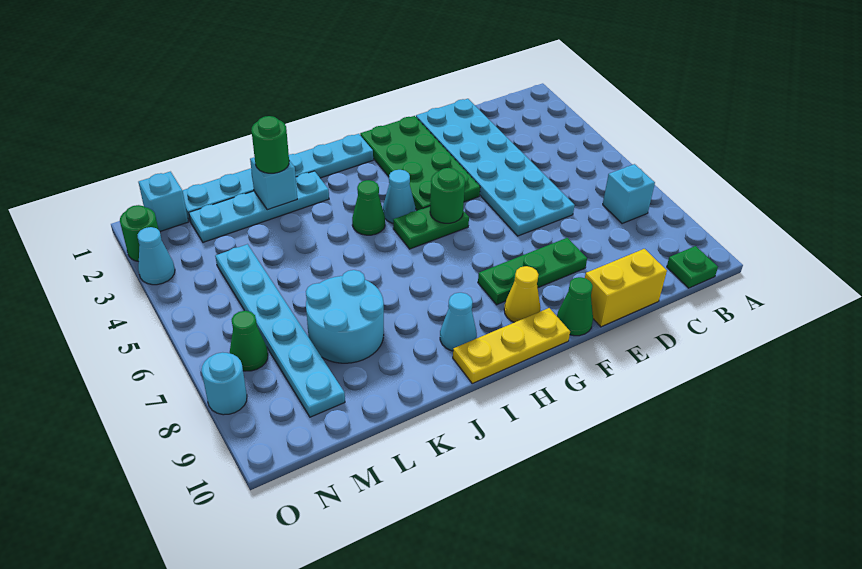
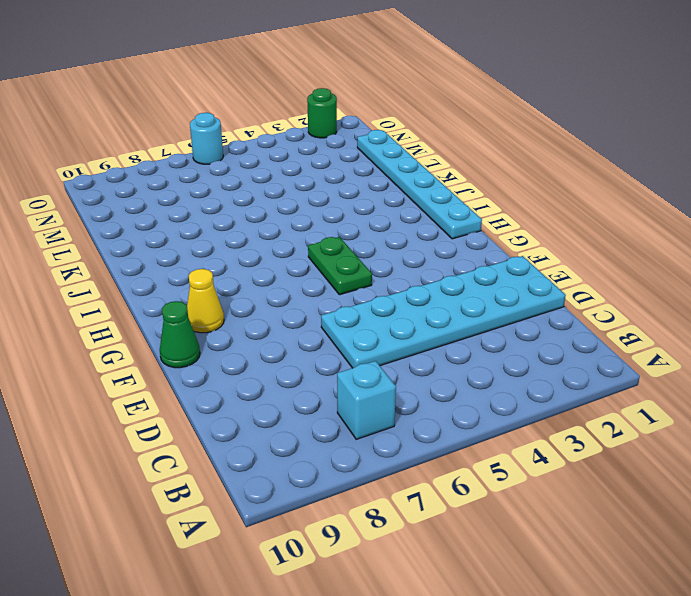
cyan round brick O6 level 1 -> cyan round brick O8 level 1
none -> green plate B10 level 1
none -> yellow brick D10:E10 level 1
none -> green plate E8:G8 level 1

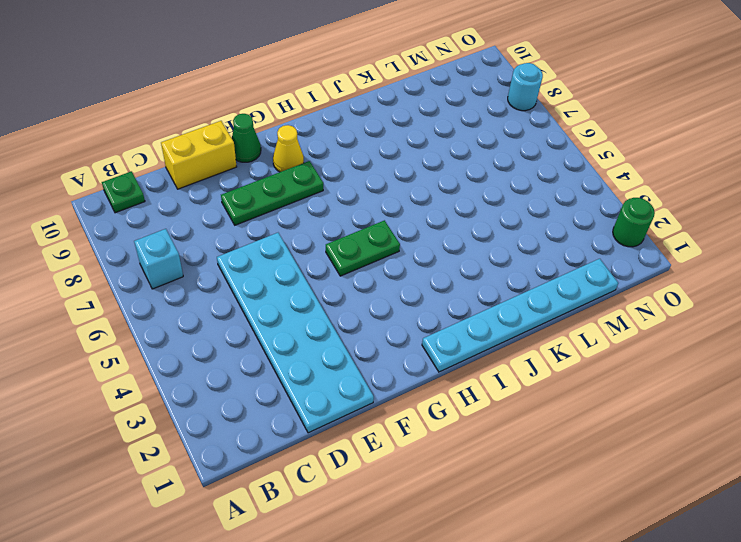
none -> green plate F1:G4 level 1
none -> yellow plate G10:I10 level 1
none -> cyan cone H4 level 1

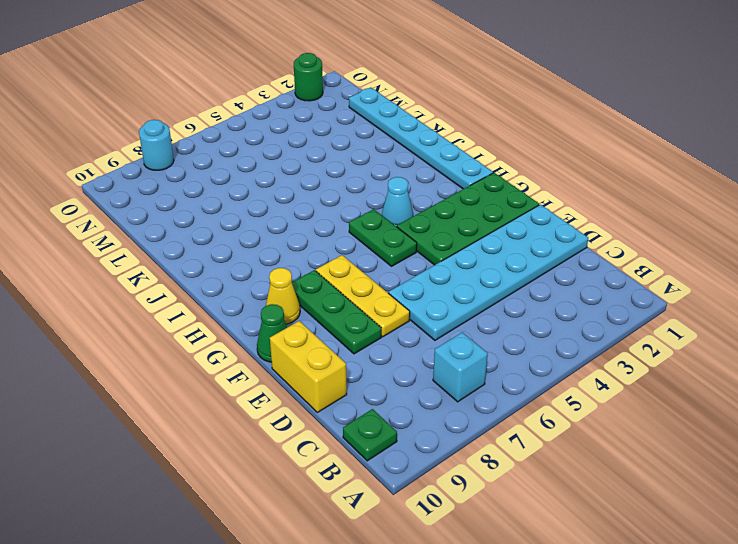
yellow plate E7:G7 level 1 -> yellow plate G10:I10 level 1
none -> green cone I4 level 1
none -> cyan cone I9 level 1
none -> cyan plate J2:M2 level 1

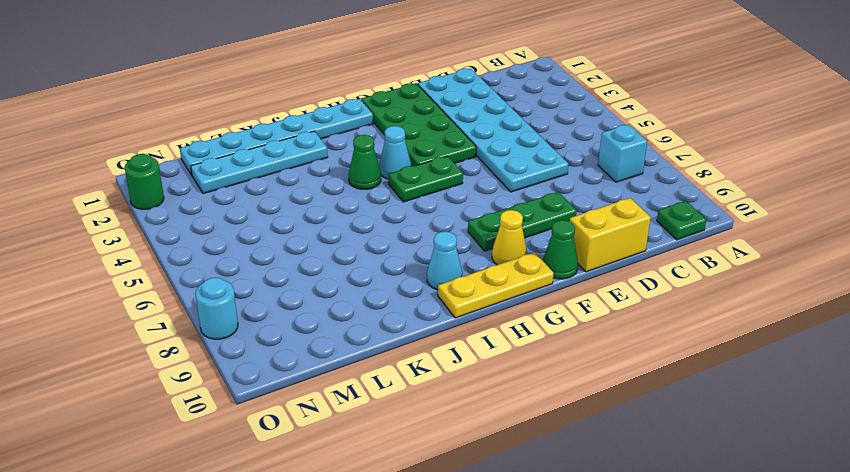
none -> cyan round brick K7:L8 level 1
none -> cyan plate M4:M9 level 1
none -> cyan brick N1 level 1

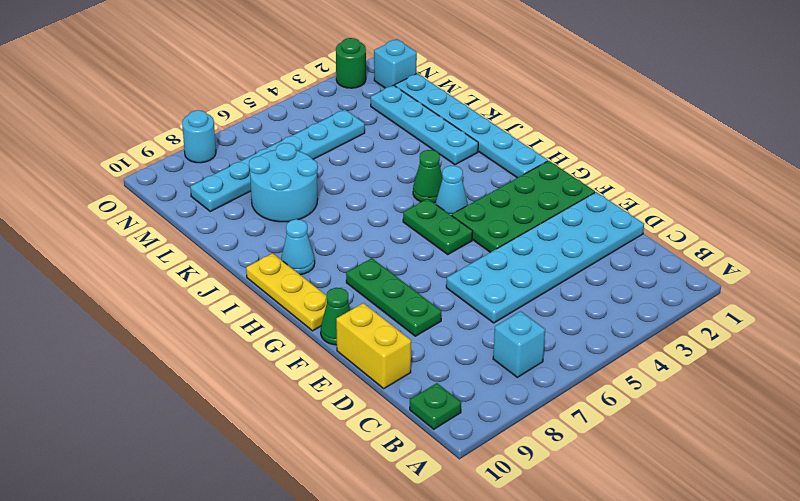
none -> yellow cone G9 level 1
none -> green cone N7 level 1
none -> cyan cone O3 level 1

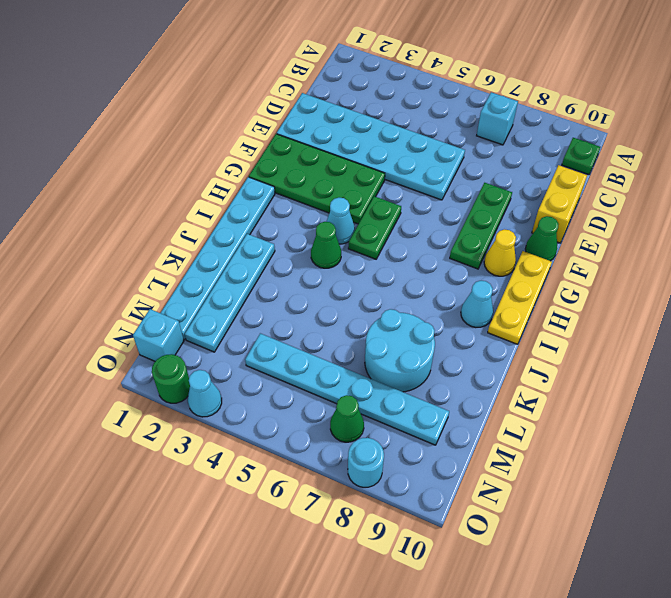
none -> green round brick G5 level 2
none -> cyan brick K2 level 2
none -> green round brick K2 level 3

